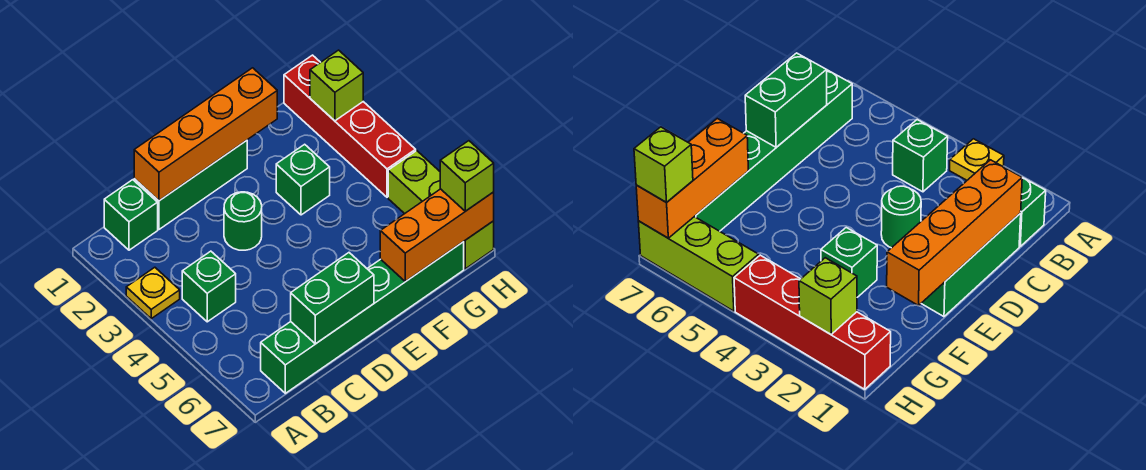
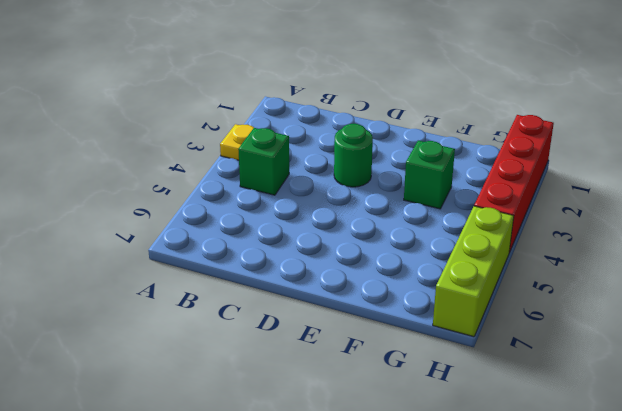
none -> green brick B1 level 1
none -> green brick B7:G7 level 1
none -> green brick C1:E1 level 1

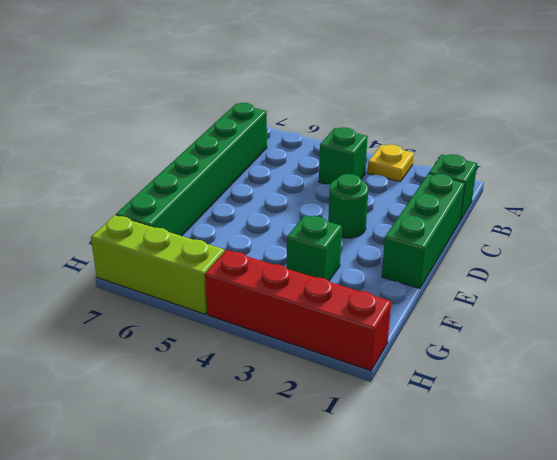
none -> orange brick C1:F1 level 2
none -> green brick C7:D7 level 2
none -> orange brick F7:H7 level 2

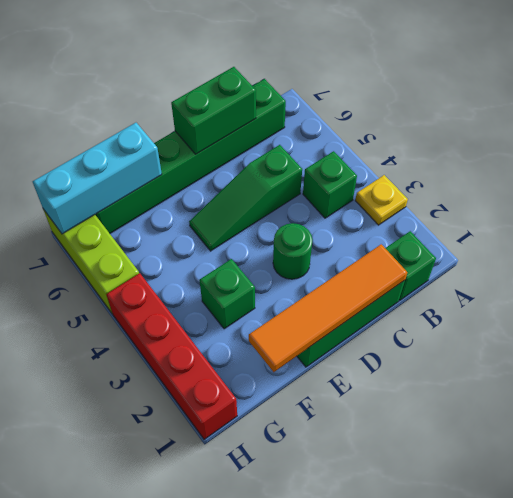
orange tile C1:F1 level 2 -> orange brick C1:F1 level 2
green slope C5:E5 level 1 top C -> none
cyan brick F7:H7 level 2 -> orange brick F7:H7 level 2
none -> lime brick H2 level 2
none -> lime brick H7 level 3

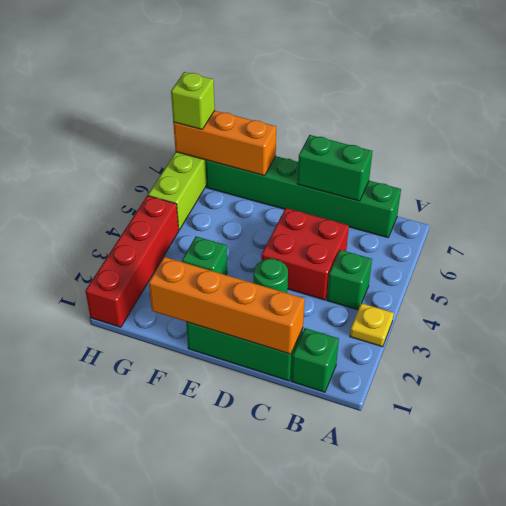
red brick C4:D5 level 1 -> none
none -> lime brick H2 level 2

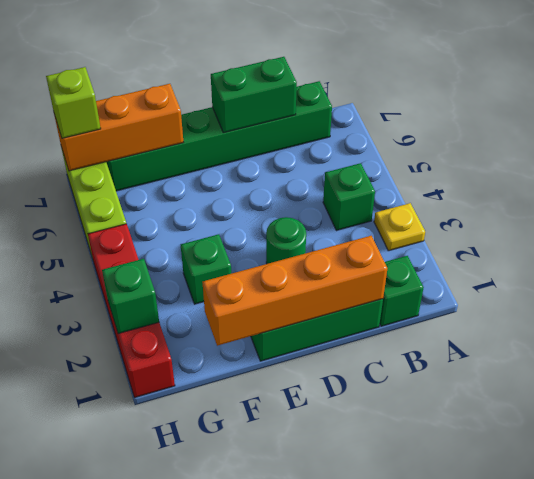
green brick H2 level 2 -> lime brick H2 level 2

